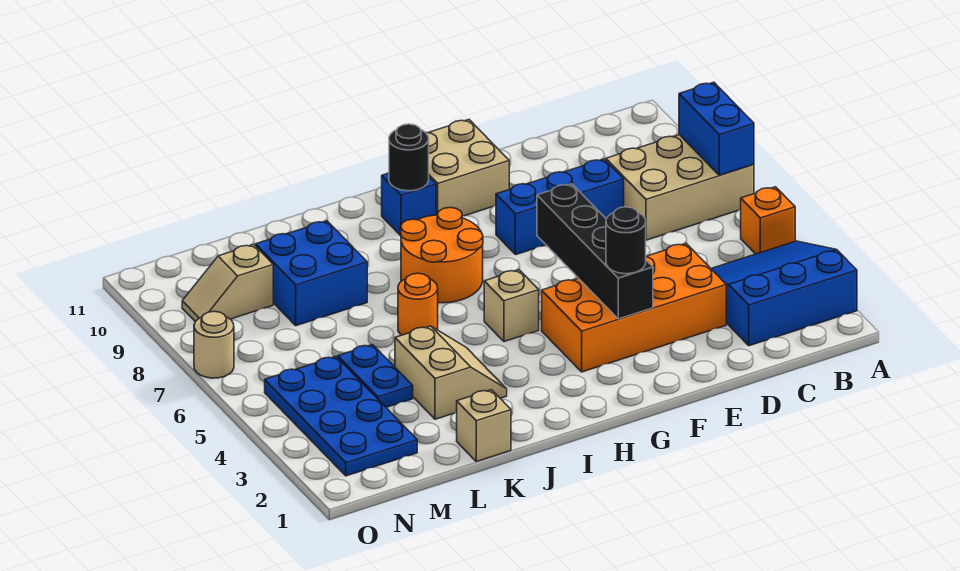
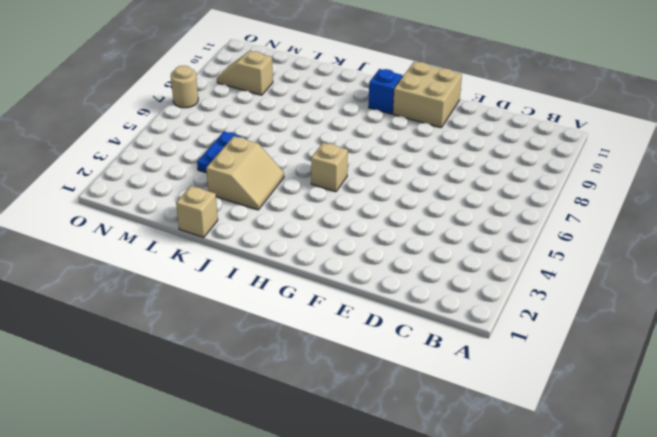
none -> blue slope A2:C4 level 1 top 2
none -> orange brick A5 level 1
none -> tan brick A7:C8 level 1

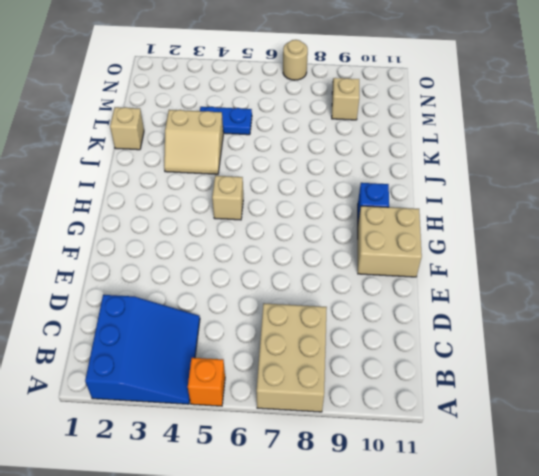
none -> orange brick D3:G4 level 1
none -> blue brick D8:F8 level 1
none -> orange round brick H7:I8 level 1

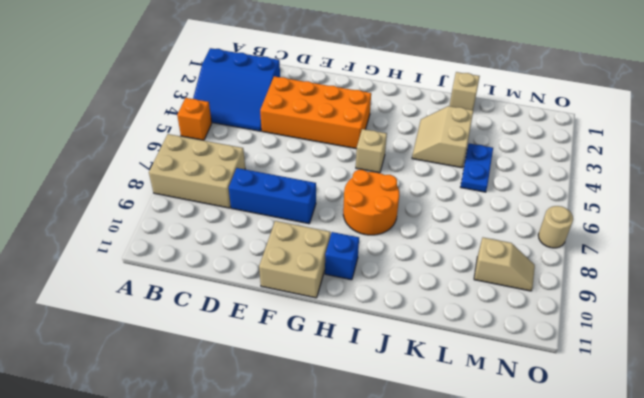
none -> orange round brick J6 level 1
none -> blue brick K8:L9 level 1
none -> blue plate M2:N5 level 1

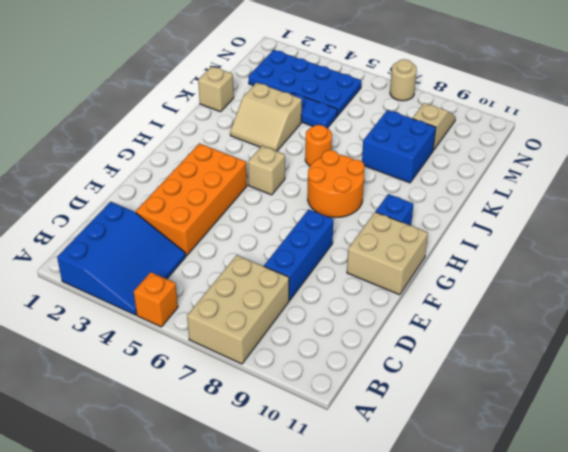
none -> blue brick A7:A8 level 2
none -> black brick F3:F6 level 2
none -> black round brick H10 level 2

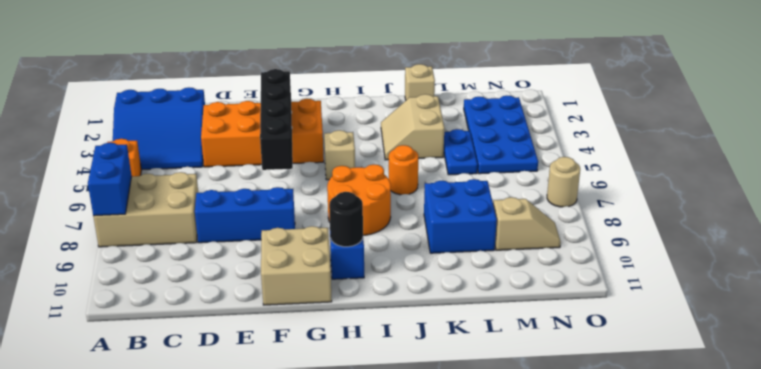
none -> black round brick F3 level 3

